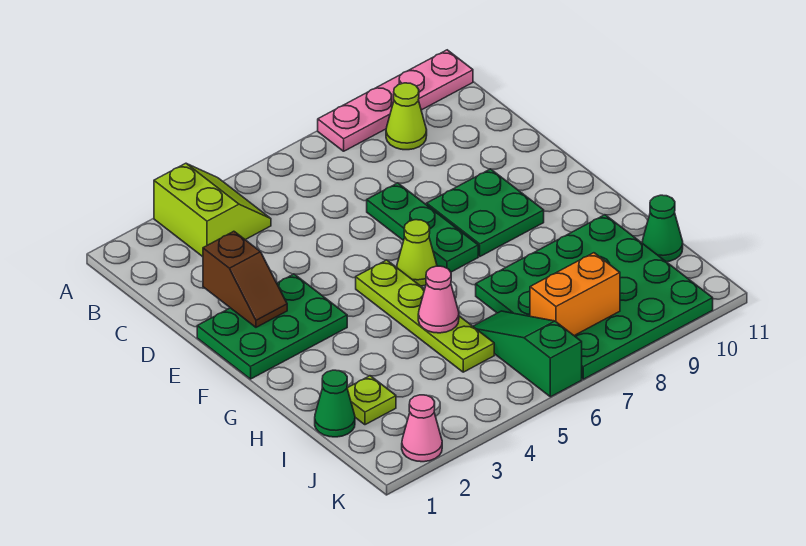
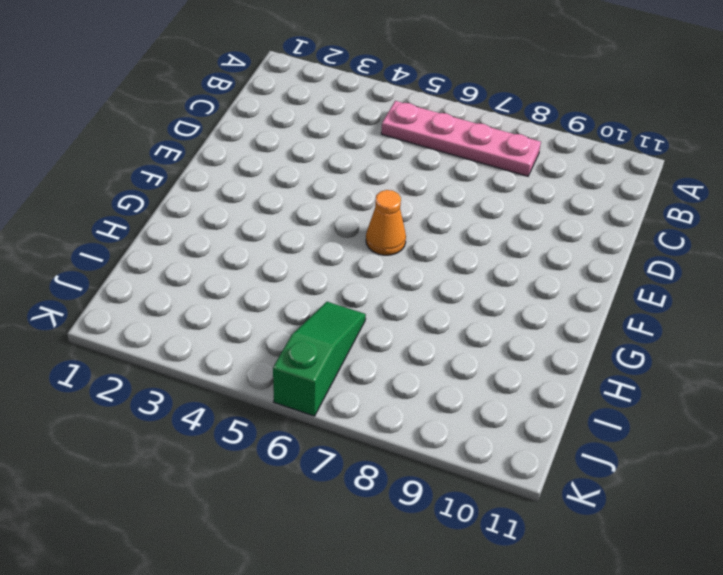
pink plate B5:B8 level 1 -> pink plate A8:A11 level 1
orange cone F6 level 1 -> lime cone F6 level 1
none -> lime slope A3:B4 level 1 top 3
none -> lime cone B9 level 1
none -> green plate D7:F7 level 1

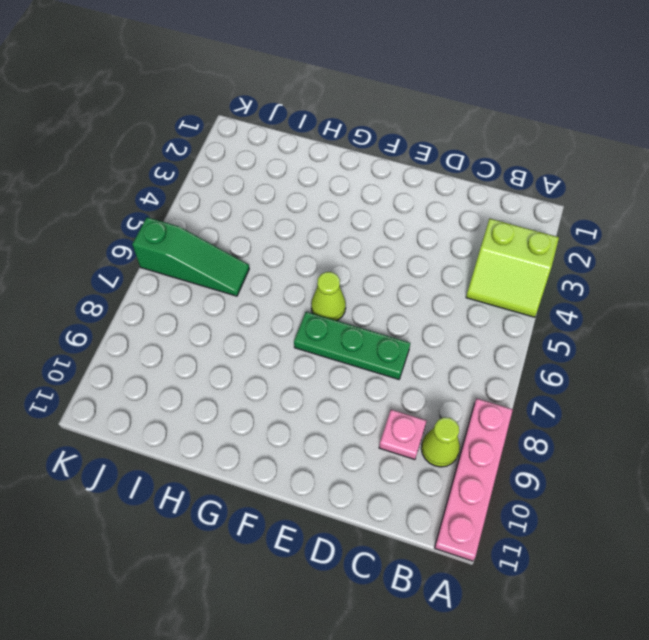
pink plate C9 level 1 -> none
none -> green plate E1:F3 level 1
none -> green plate E8:F9 level 1
none -> lime plate F5:I5 level 1

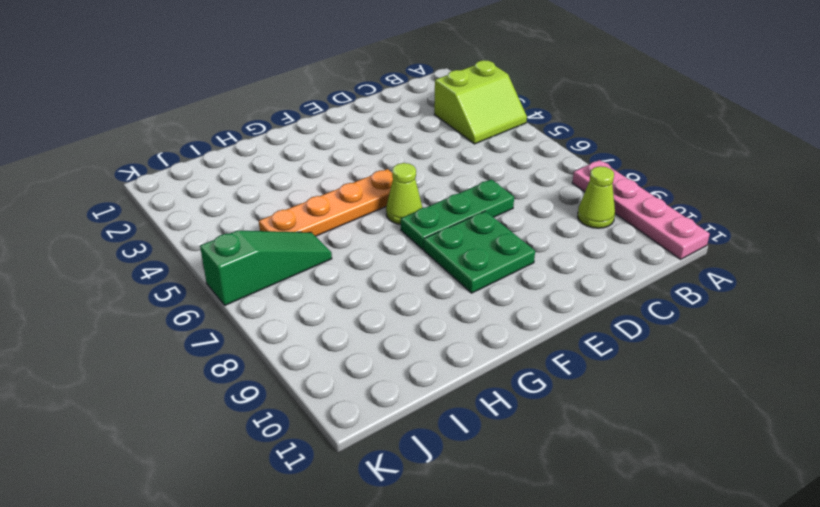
orange plate F5:I5 level 1 -> lime plate F5:I5 level 1
none -> green plate E1:F3 level 1
none -> green plate H7:K10 level 1
none -> green cone I1 level 1

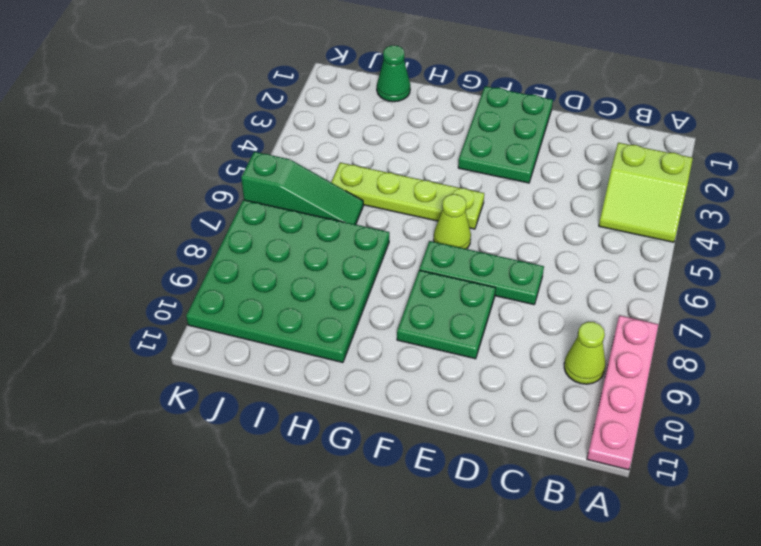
none -> lime plate I2 level 1
none -> green cone I11 level 1
none -> pink cone K2 level 1

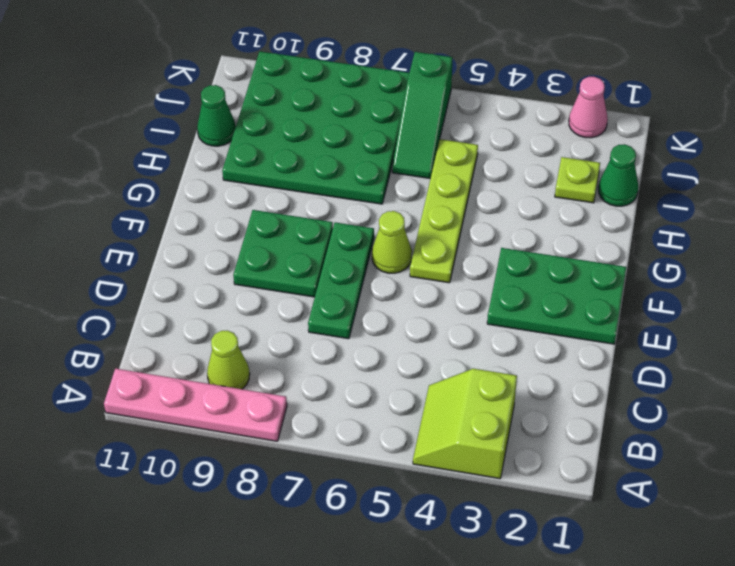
none -> brown slope D2:E2 level 2 top D
none -> pink cone H5 level 2
none -> orange brick J7:J8 level 2

